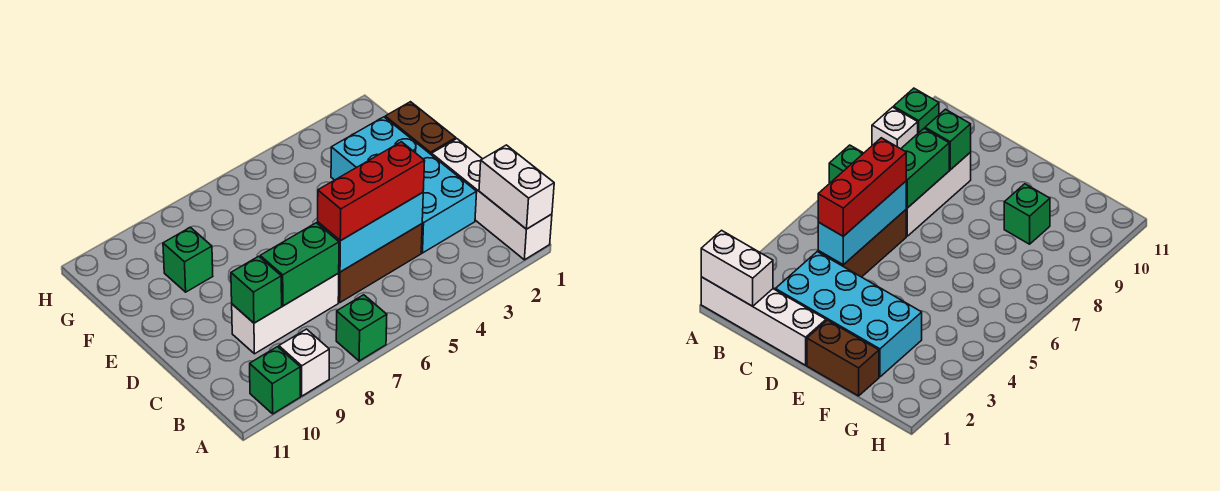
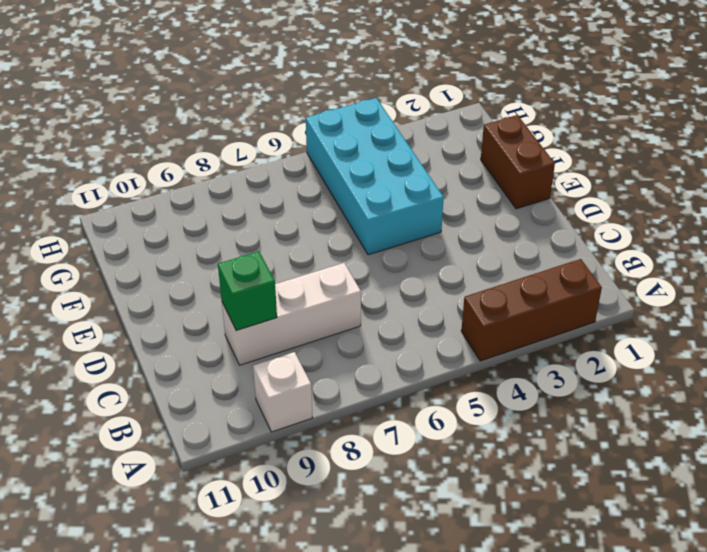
brown brick A2:A4 level 1 -> brown brick C4:C6 level 1
cyan brick E4:H5 level 1 -> cyan brick C2:F3 level 1
none -> white brick A1:D1 level 1
none -> green brick A7 level 1
none -> green brick A10 level 1

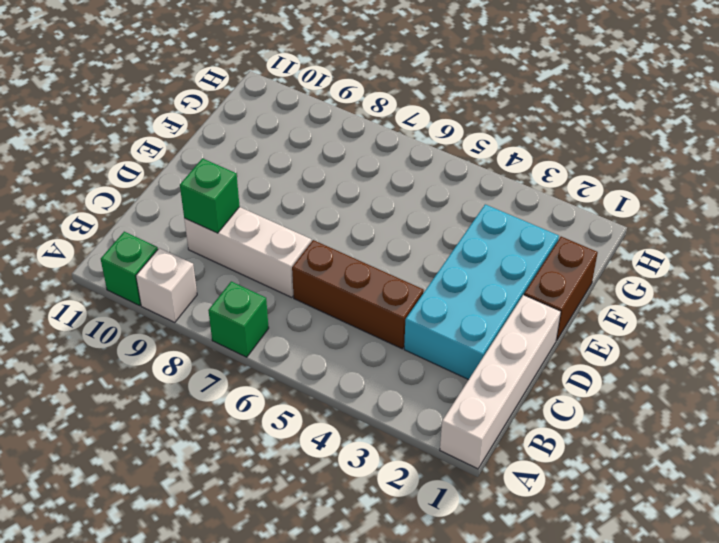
none -> green brick F9 level 1
none -> white brick A1:B1 level 2
none -> cyan brick C4:C6 level 2

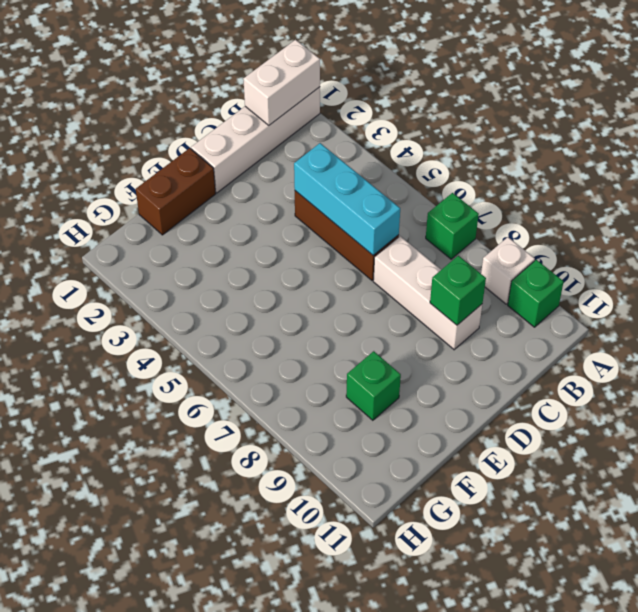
none -> cyan brick C2:F3 level 1
none -> green brick C7:C8 level 2
none -> red brick C4:C6 level 3

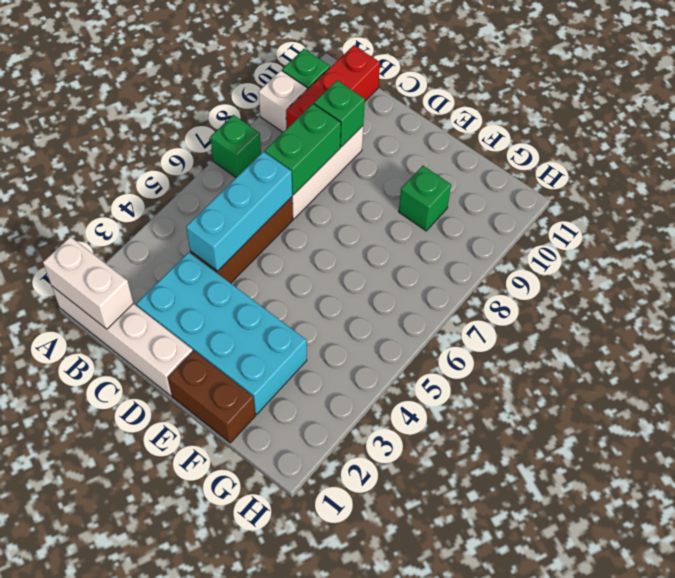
red brick B9:B11 level 1 -> red brick C4:C6 level 3

